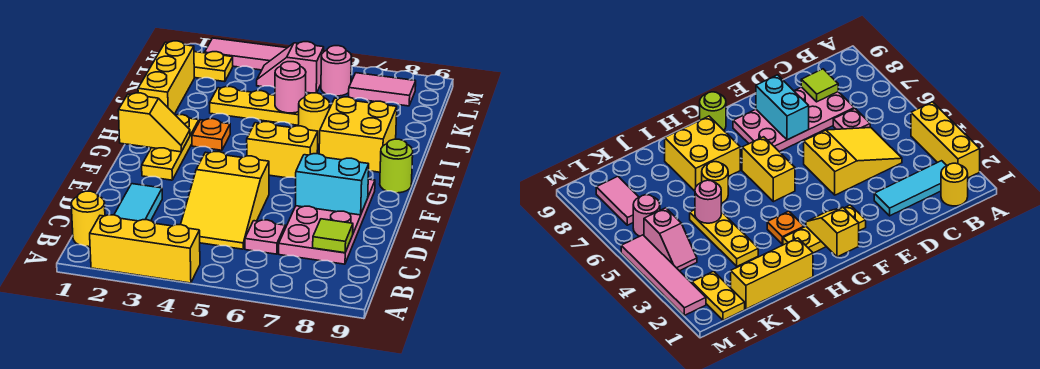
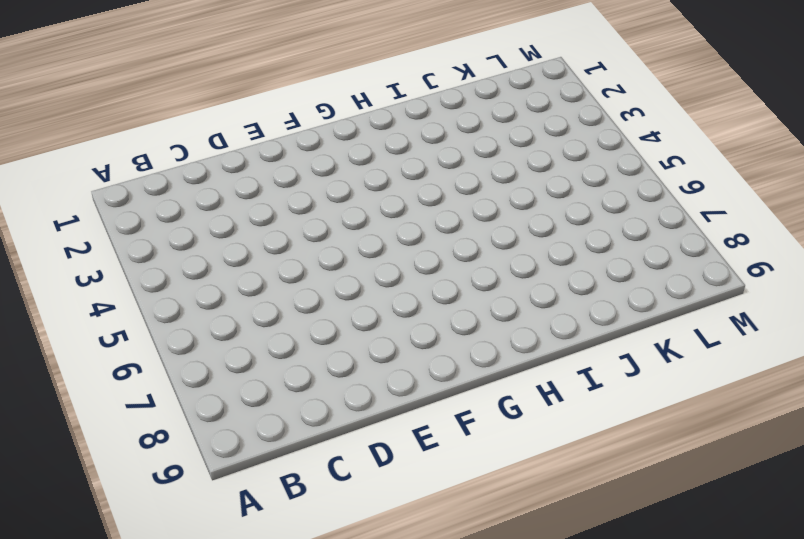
none -> yellow brick A2:A4 level 1
none -> yellow round brick B1 level 1
none -> cyan tile B2:D2 level 1

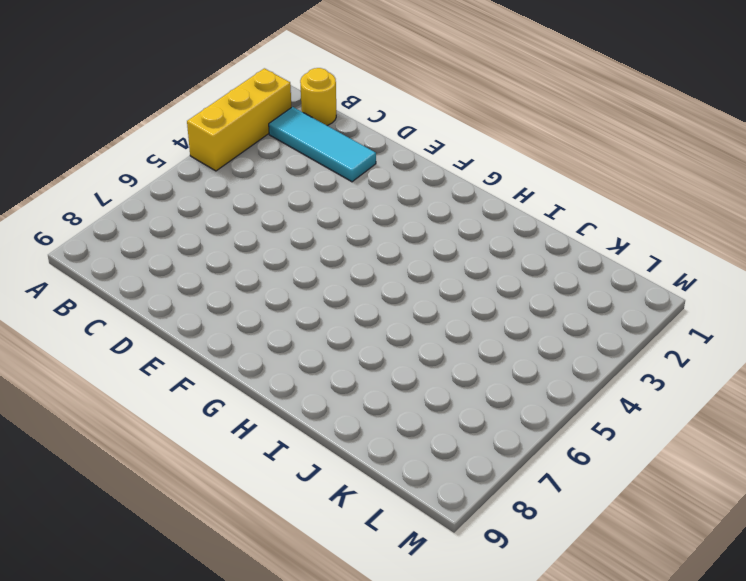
none -> yellow slope C4:E5 level 1 top E
none -> pink plate C6 level 1
none -> pink plate C7:F8 level 1

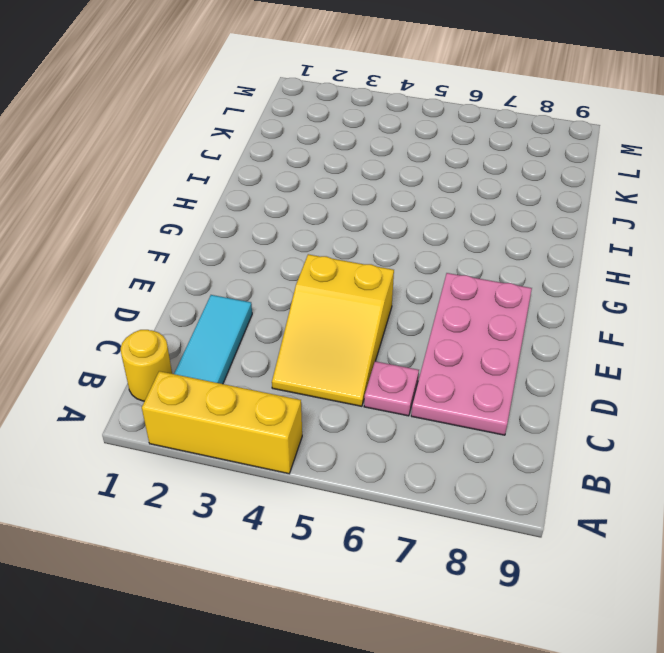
none -> yellow plate F2:H2 level 1
none -> yellow brick G5:G6 level 1
none -> lime round brick G9 level 1

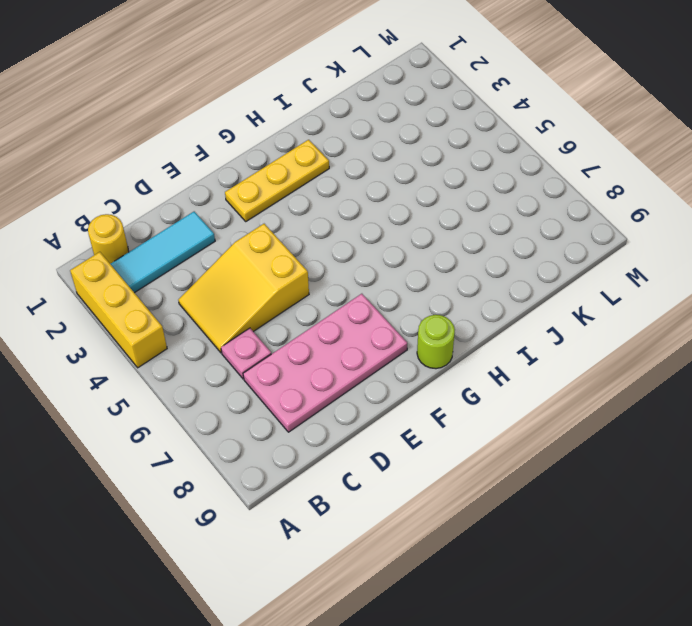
none -> yellow brick G5:G6 level 1
none -> orange plate H3 level 1
none -> yellow brick H7:I8 level 1

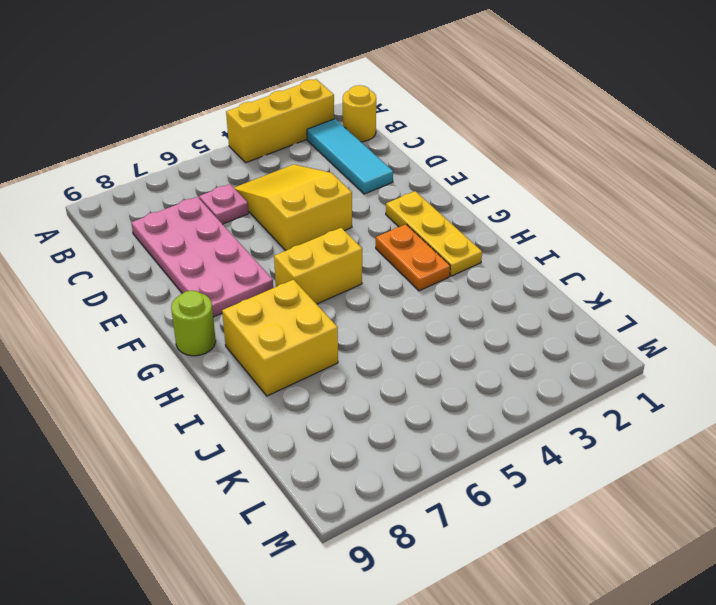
orange plate G3:H3 level 1 -> orange plate H3 level 1
none -> yellow brick I1:K1 level 1
none -> yellow round brick I6 level 1
none -> yellow plate J3:J5 level 1

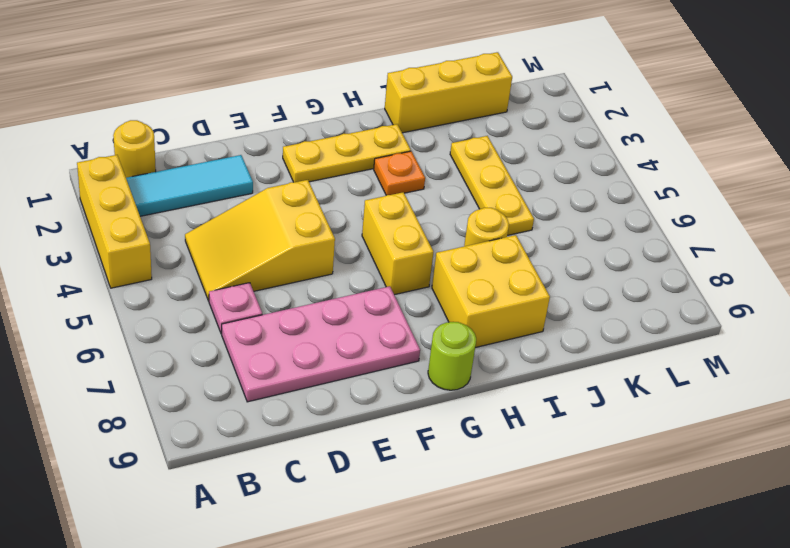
none -> yellow plate L1:L2 level 1
none -> pink slope L4:L5 level 1 top 5
none -> pink round brick L6 level 1

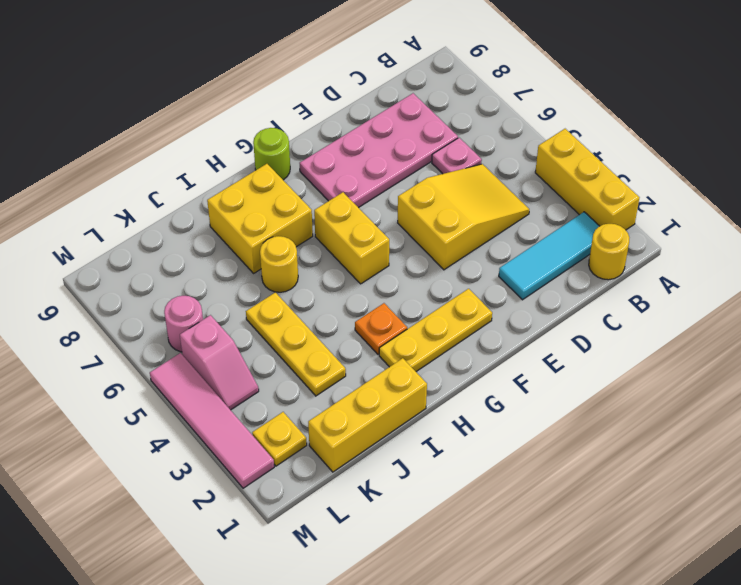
yellow plate L2 level 1 -> yellow plate L1:L2 level 1
none -> pink tile L7:L8 level 1
none -> lime tile C8 level 2
none -> cyan brick E7:E8 level 2

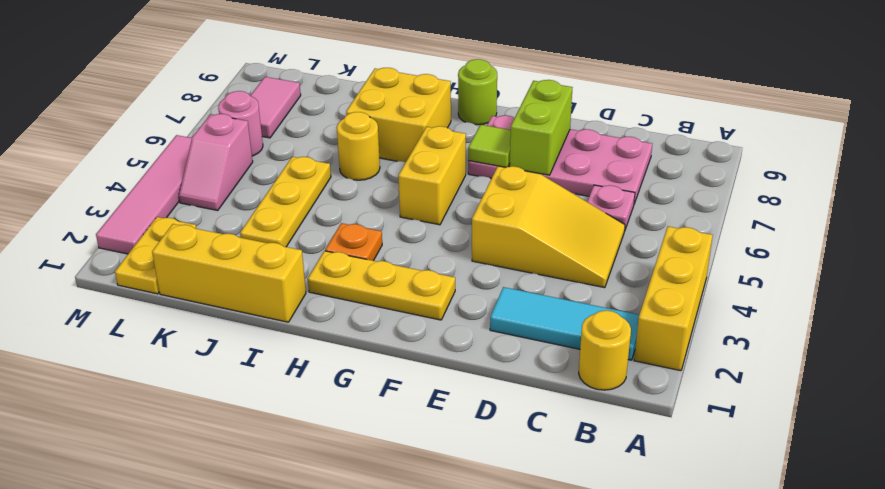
lime brick E7:E8 level 2 -> cyan brick E7:E8 level 2
lime tile F7 level 2 -> lime tile C8 level 2
none -> yellow slope G1:G2 level 2 top 1
none -> pink round brick J5 level 2

